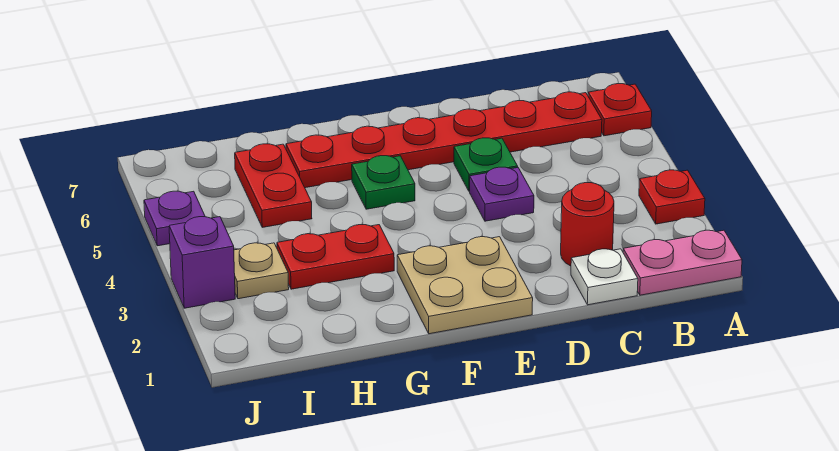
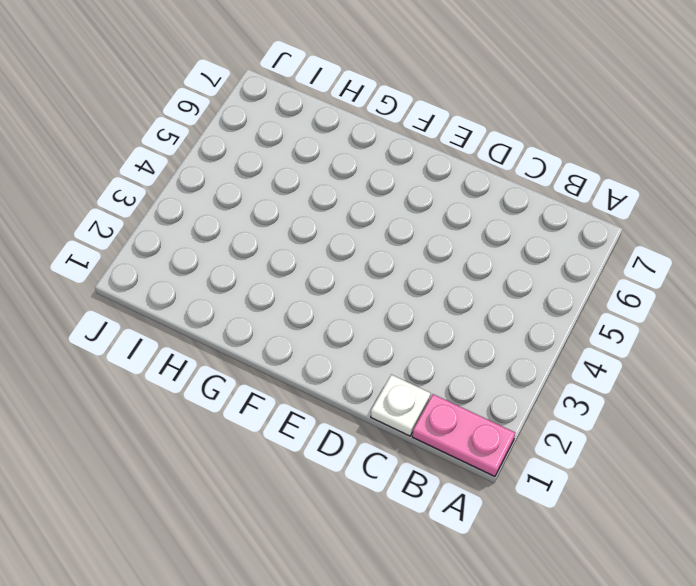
none -> red plate A3 level 1
none -> red plate A6 level 1
none -> red plate B6:G6 level 1

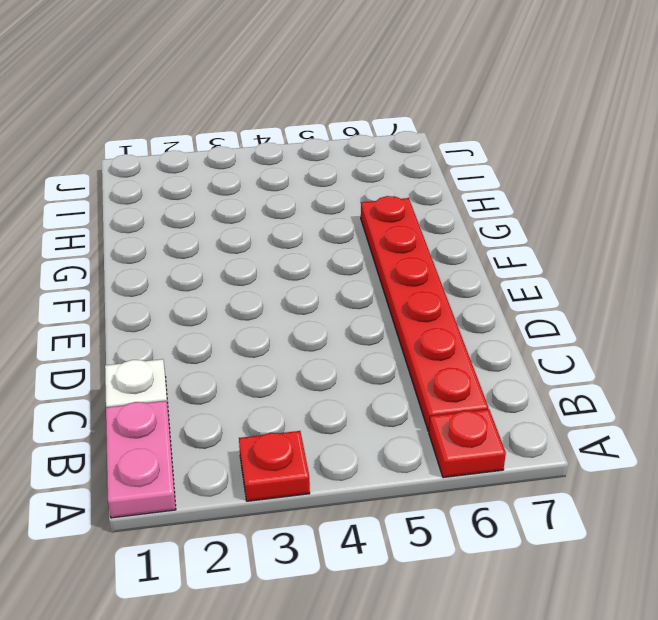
none -> red round brick C2 level 1
none -> purple plate D4 level 1
none -> green plate D5 level 1

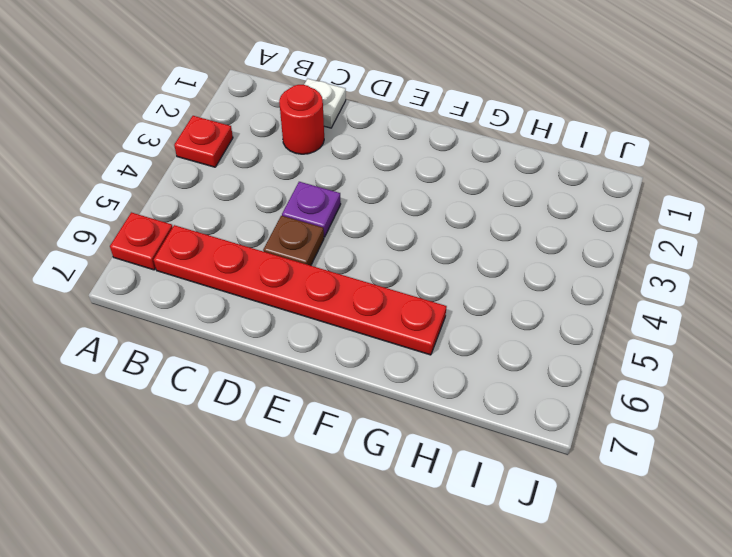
brown plate D5 level 1 -> green plate D5 level 1
none -> pink plate A1:B1 level 1
none -> tan plate E1:F2 level 1
none -> green plate F5 level 1

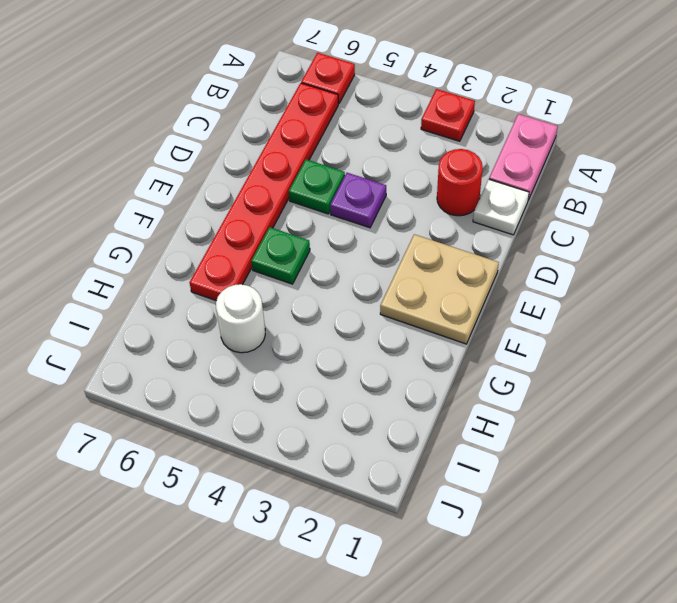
white round brick H5 level 1 -> red plate H5:H6 level 1
none -> red plate G3:H3 level 1
none -> tan plate I3 level 1
none -> purple brick J3 level 1

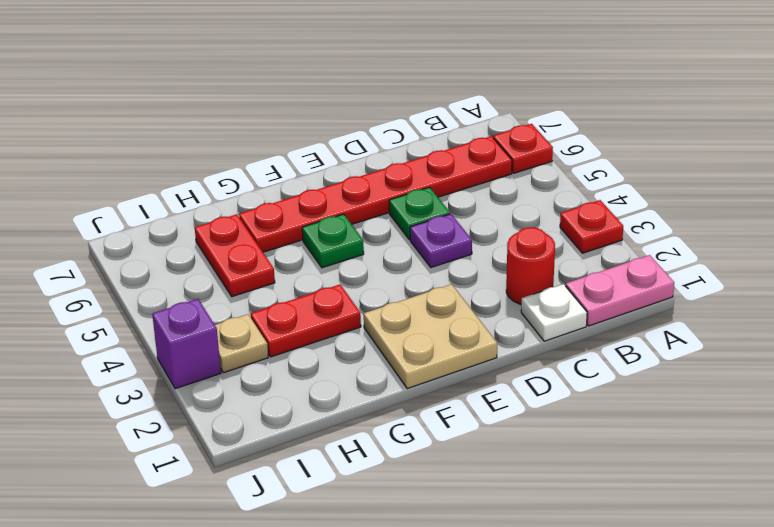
none -> purple plate J5 level 1

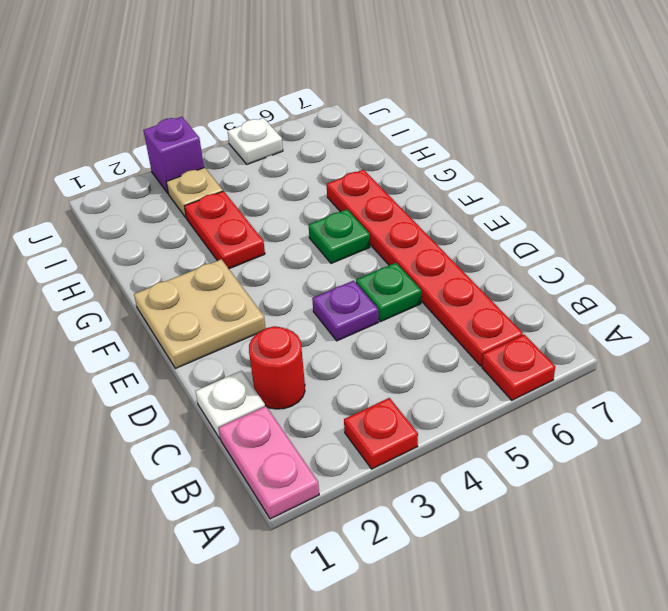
white plate J5 level 1 -> purple plate J5 level 1
none -> red plate H5:H6 level 1

